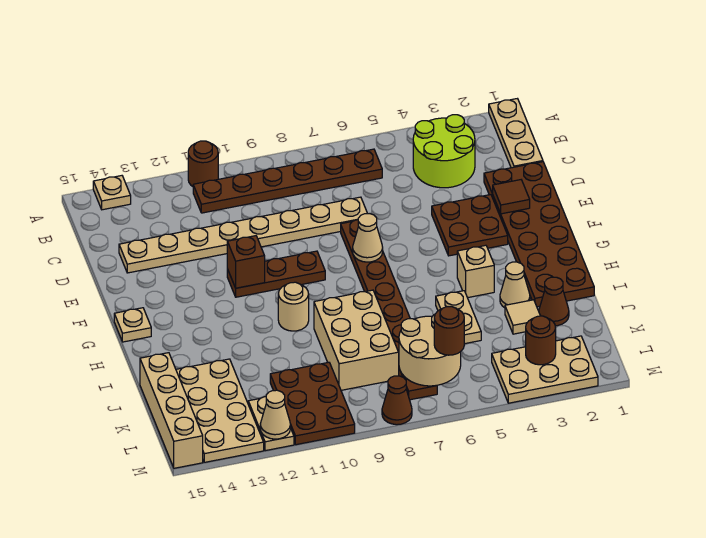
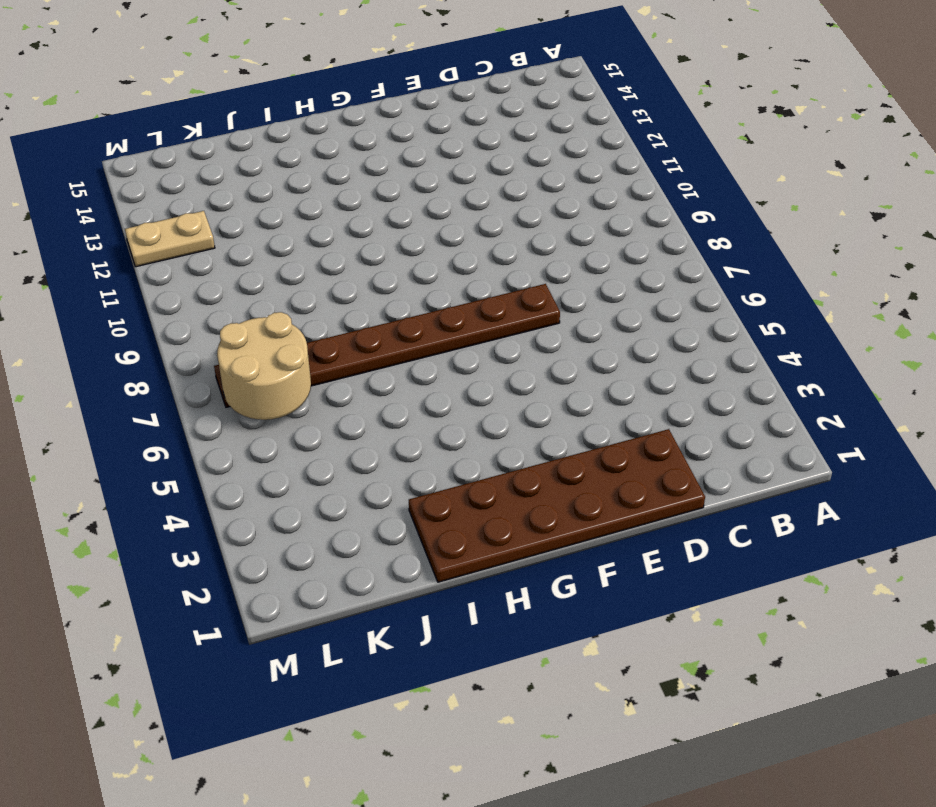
none -> tan plate A1:C1 level 1
none -> brown round brick A11 level 1
none -> tan plate A14 level 1
none -> lime round brick B3:C4 level 1

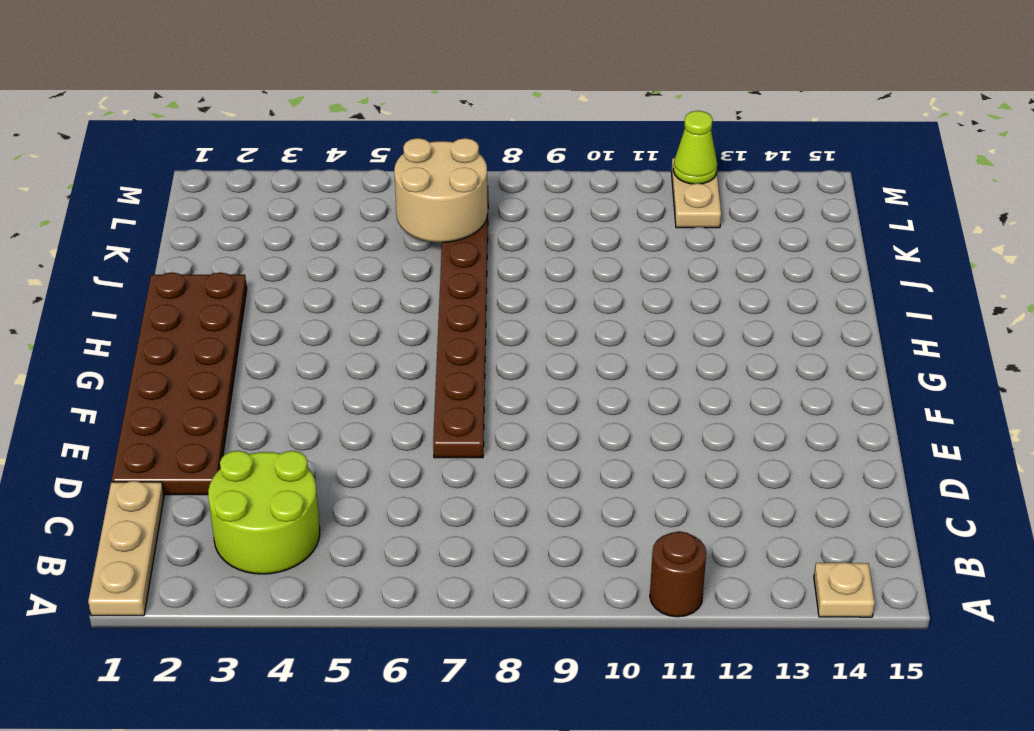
lime cone M12 level 2 -> tan cone M12 level 2
none -> brown plate B6:B11 level 1
none -> tan plate D7:D14 level 1
none -> brown plate E3:F4 level 1
none -> brown plate F9:F11 level 1

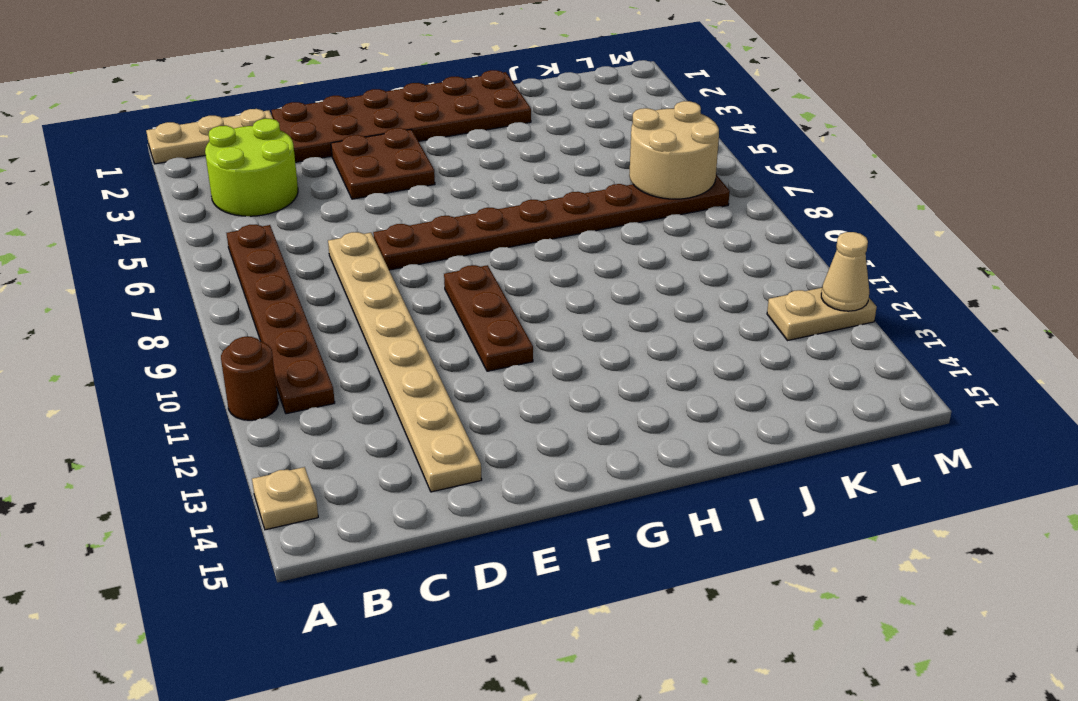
none -> tan plate G15 level 1
none -> tan brick H4 level 1
none -> tan round brick H10 level 1
none -> tan cone I3 level 1

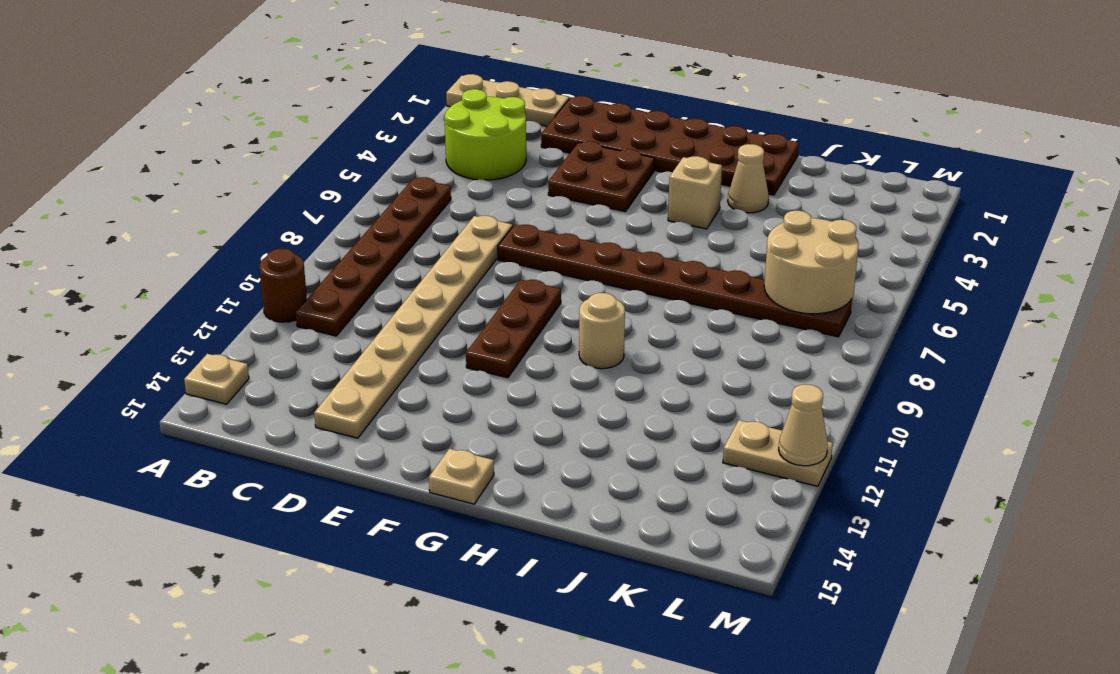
none -> tan plate I5:J5 level 1
none -> tan brick I8:K9 level 1
none -> brown cone J2 level 1
none -> tan tile J3 level 1

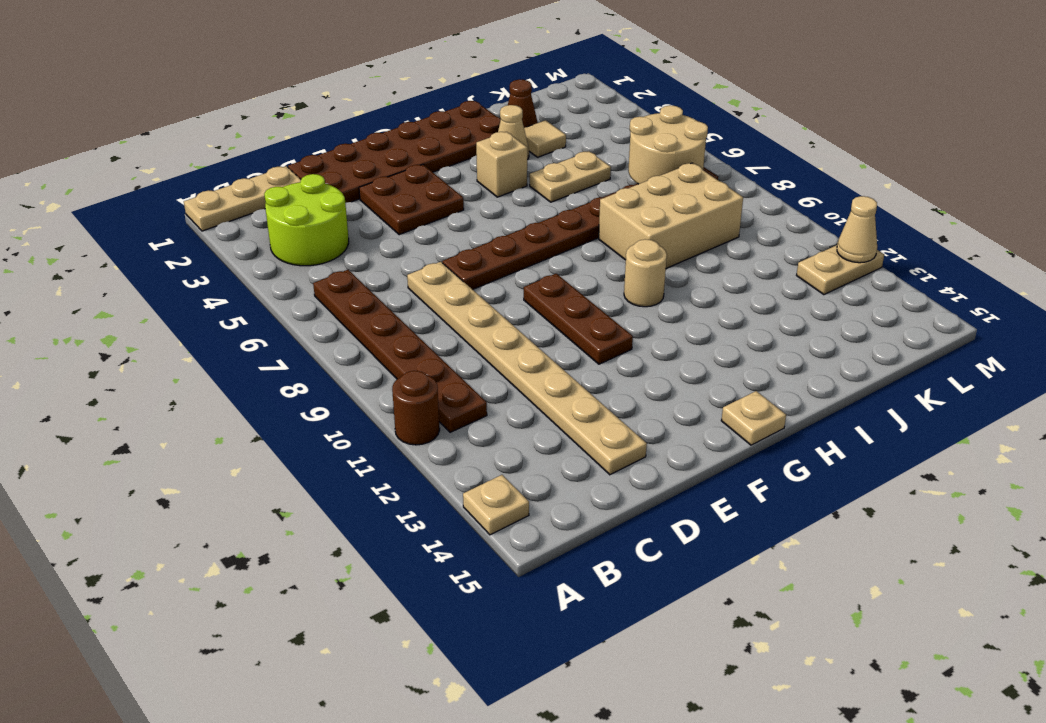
none -> tan plate J13:M14 level 1
none -> tan brick J15:M15 level 1
none -> brown plate K10:M11 level 1
none -> tan plate L2:M4 level 1

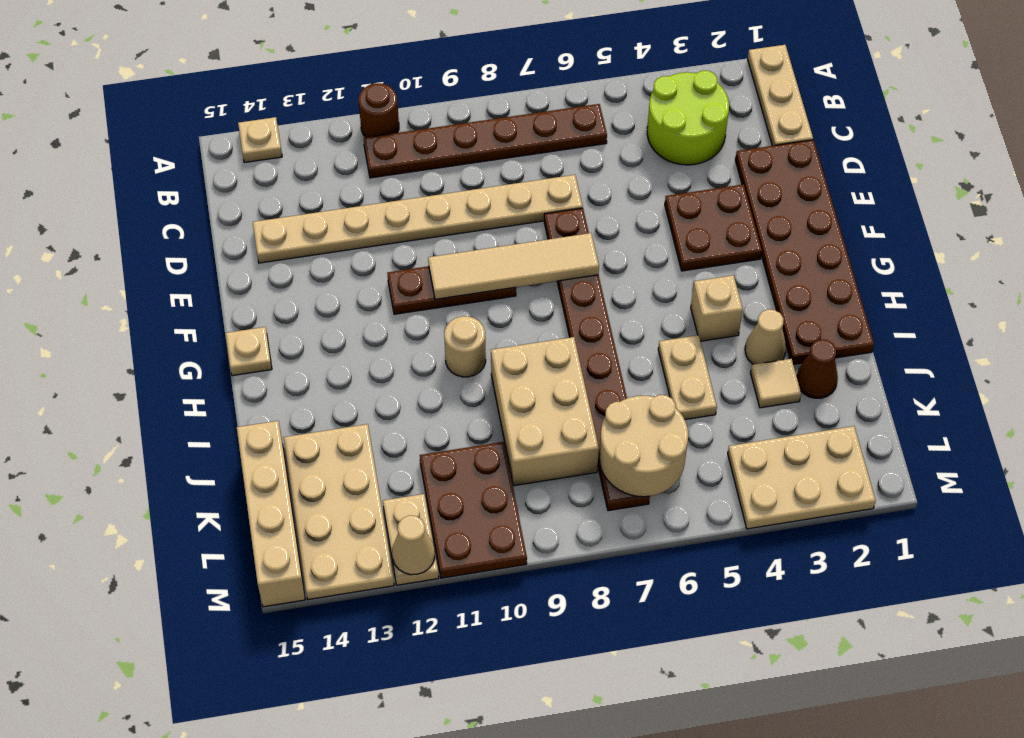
tan tile F7:F10 level 2 -> tan cone F7 level 2
none -> brown cone M8 level 1
none -> brown tile E2 level 2
none -> brown brick F11 level 2
none -> brown round brick L3 level 2

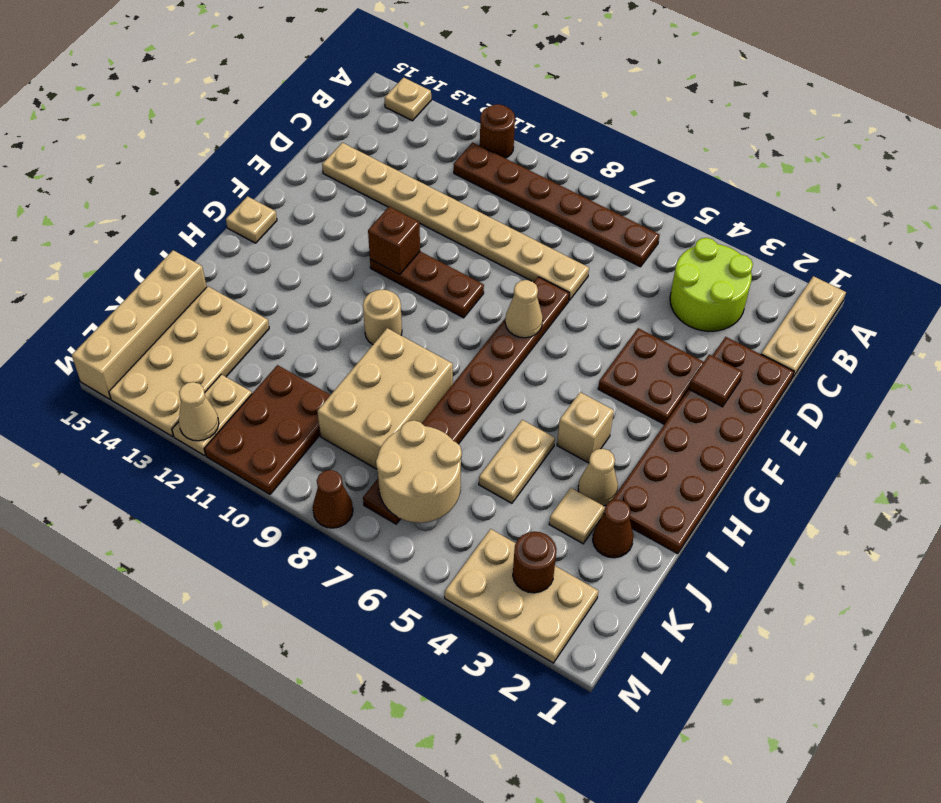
none -> brown round brick L6 level 3

